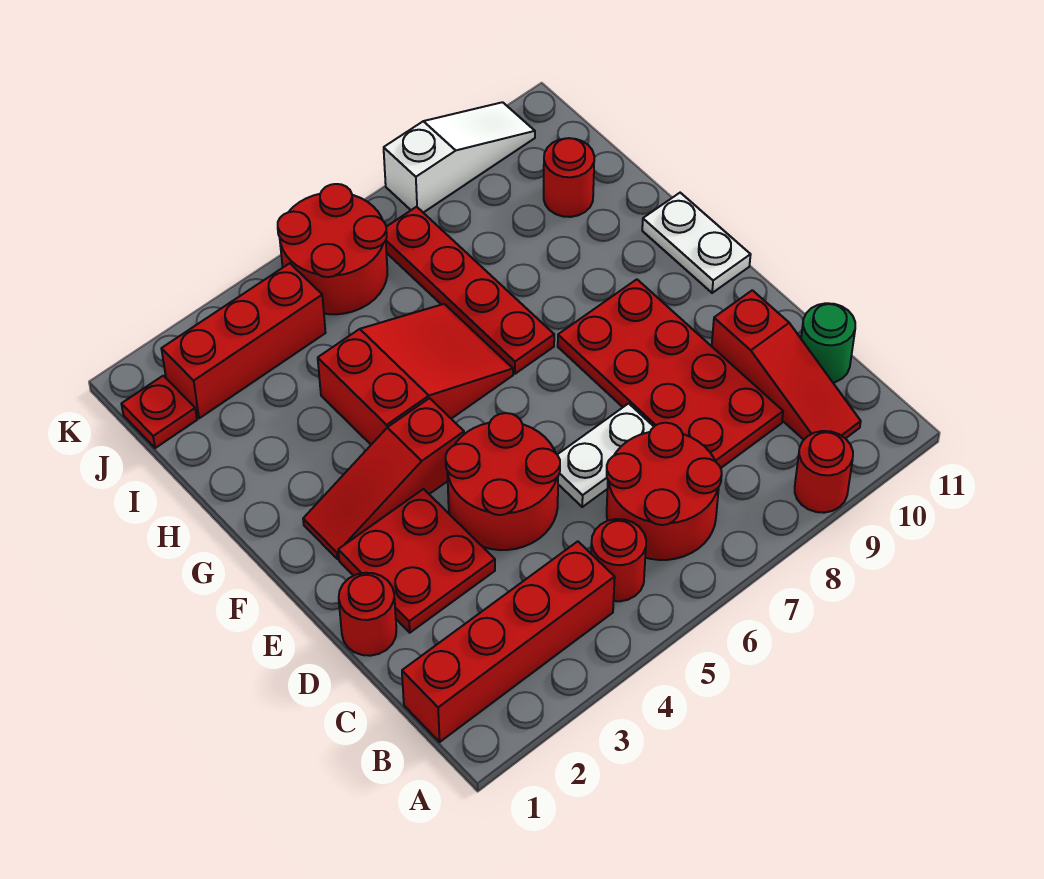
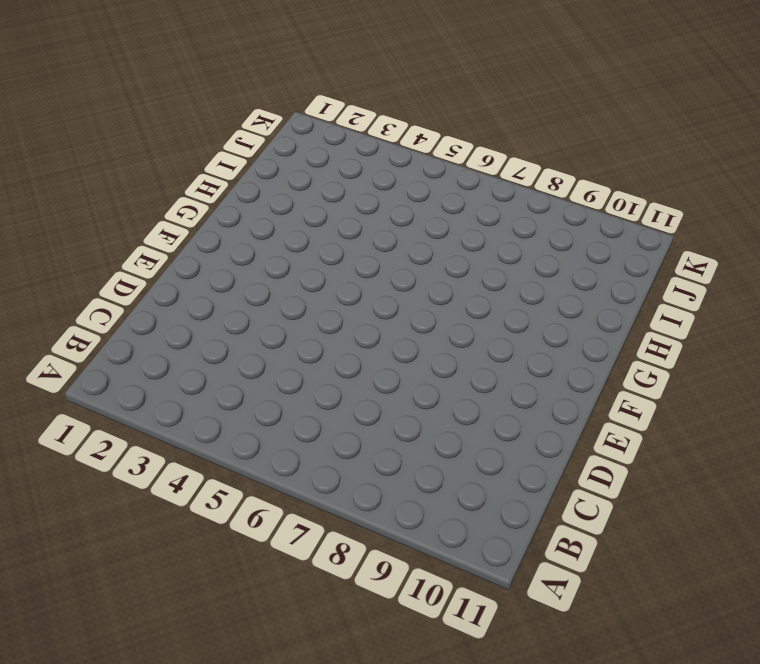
none -> red round brick A9 level 1
none -> red brick B1:B4 level 1
none -> red round brick B5 level 1

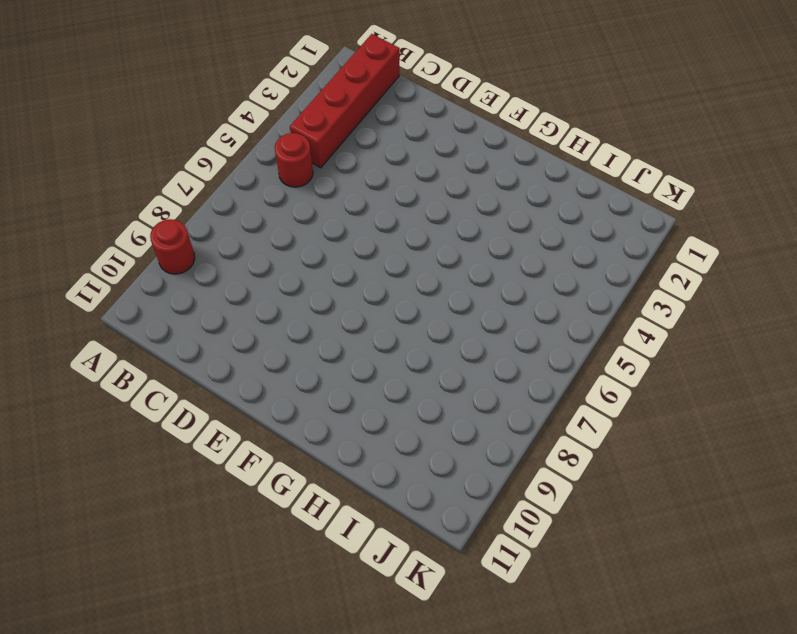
none -> red round brick B6:C7 level 1
none -> red slope B10:D10 level 1 top D
none -> red plate C8:F9 level 1

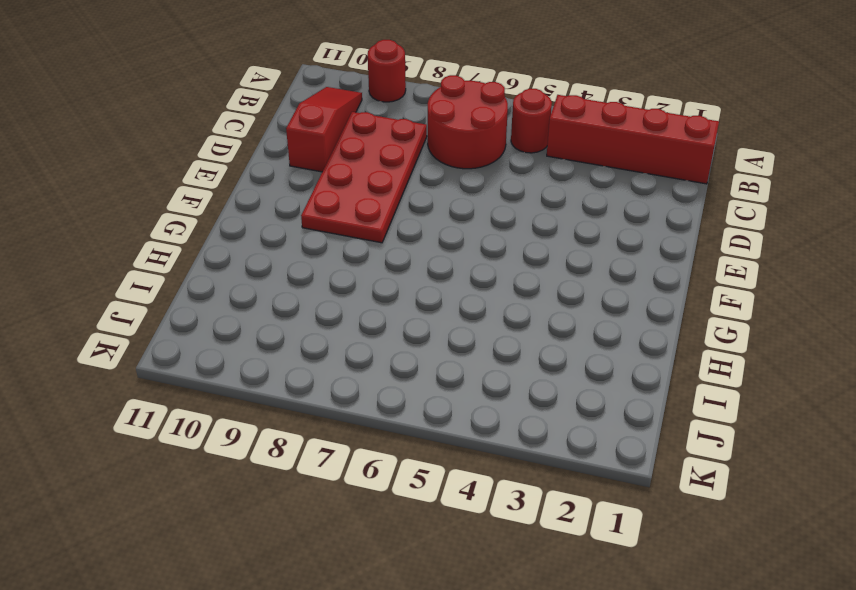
none -> green round brick C11 level 1
none -> red round brick D1 level 1
none -> red plate D2:E3 level 1

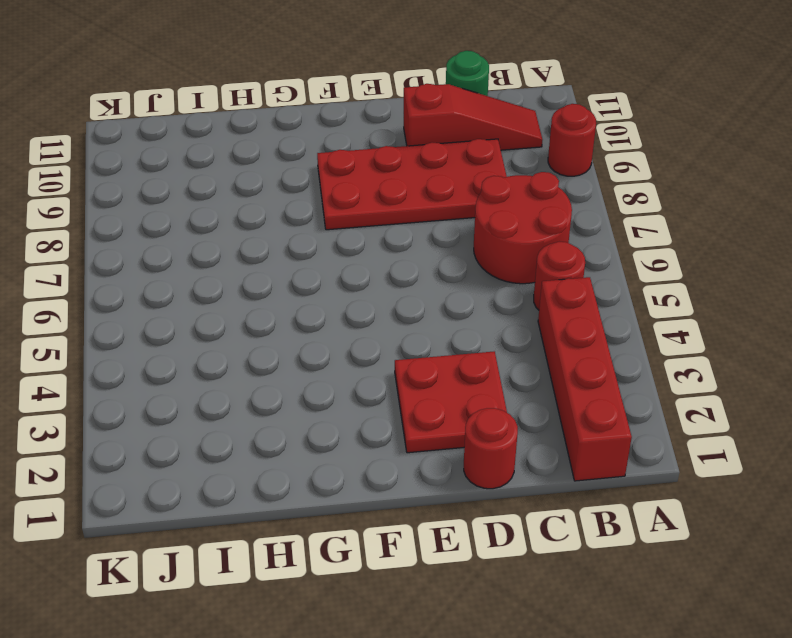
none -> red round brick D4:E5 level 1
none -> white plate D6:D7 level 1
none -> red slope F2:F4 level 1 top 4

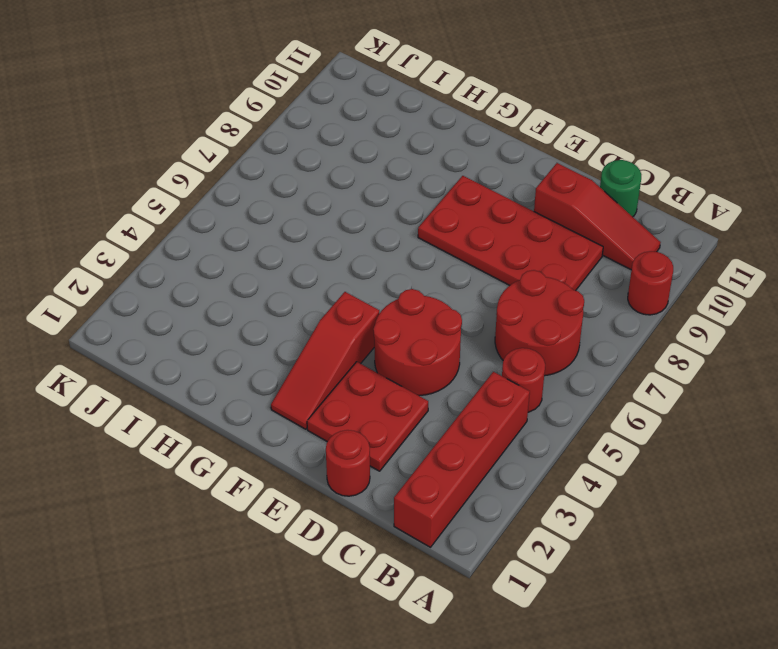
none -> white plate D6:D7 level 1
none -> white plate F11:G11 level 1
none -> red slope G4:H6 level 1 top 4

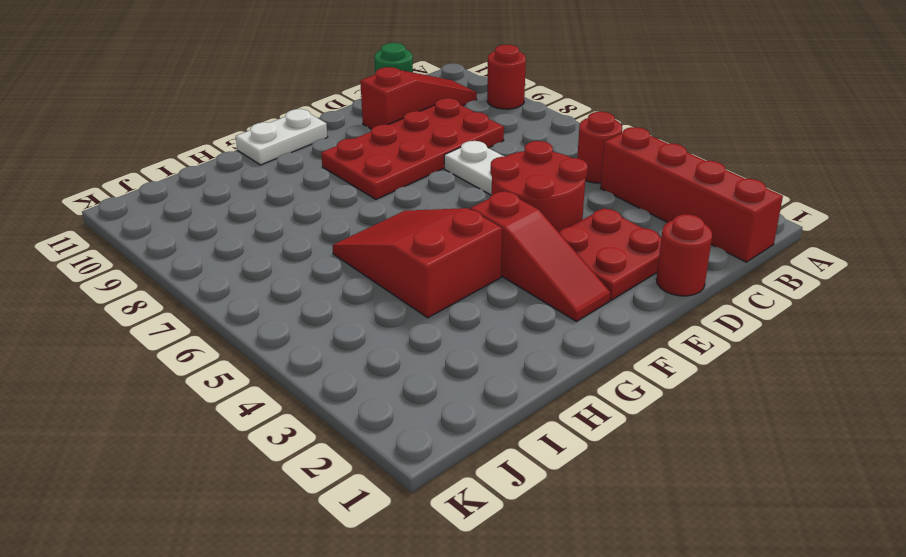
none -> red round brick B6:C7 level 1
none -> red plate G7:J7 level 1
none -> red round brick I10 level 1

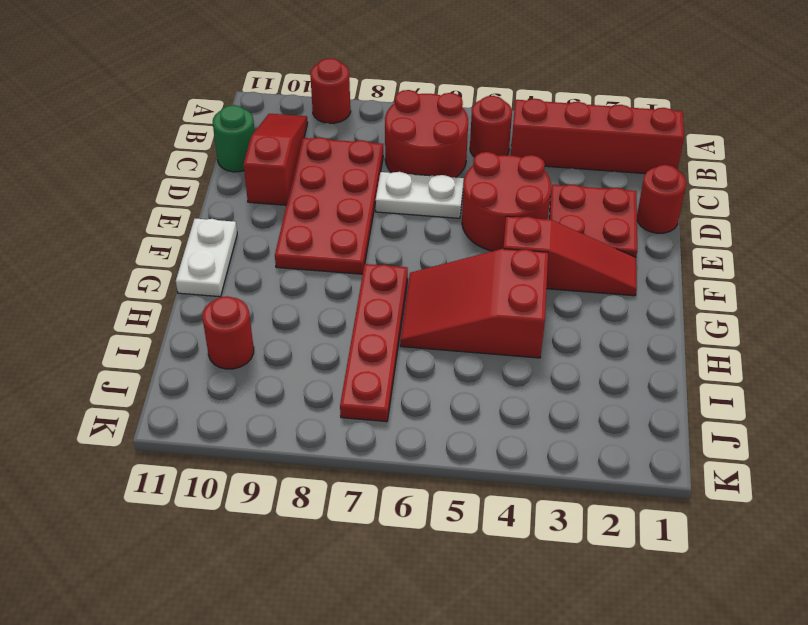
none -> red plate J1 level 1
none -> red brick J2:J4 level 1
none -> red round brick J5:K6 level 1

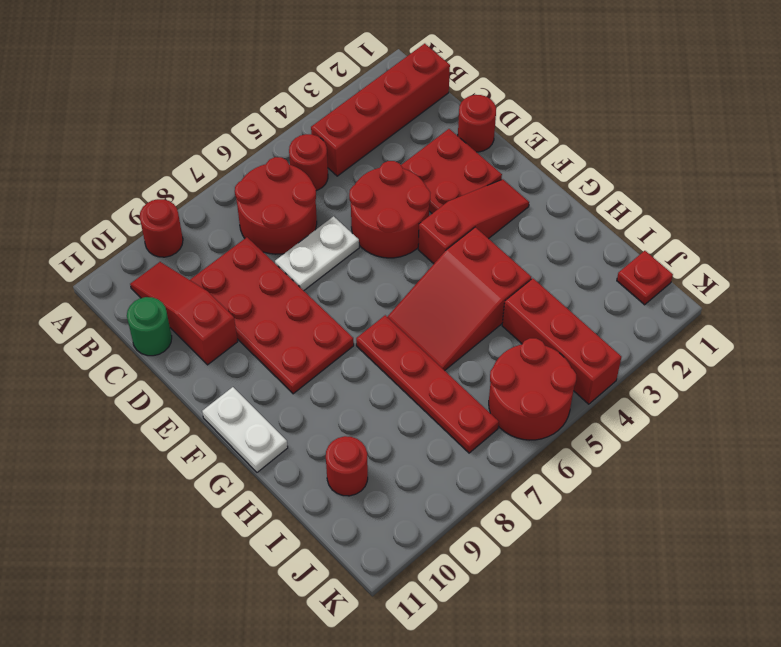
red brick I4:K4 level 1 -> red brick J2:J4 level 1
none -> white slope K8:K10 level 1 top 8

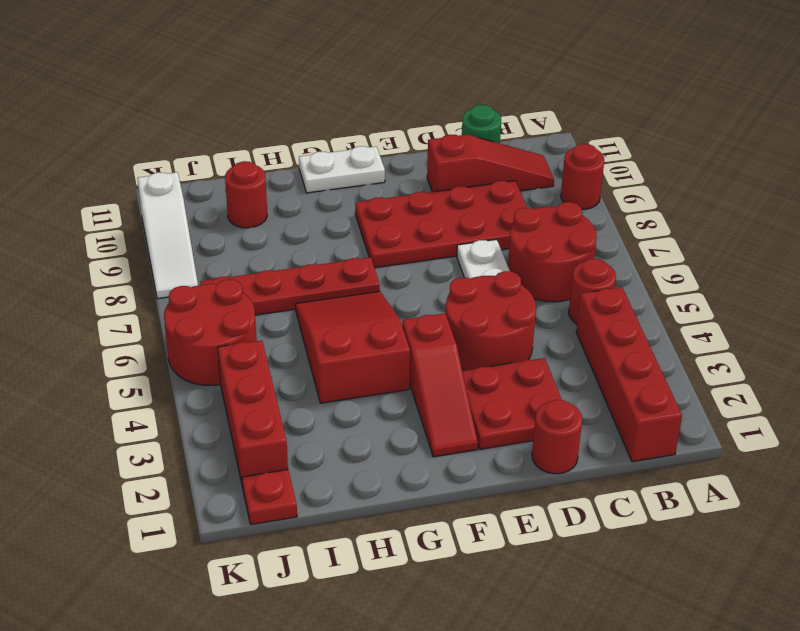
white slope K8:K10 level 1 top 10 -> white slope K8:K10 level 1 top 8

